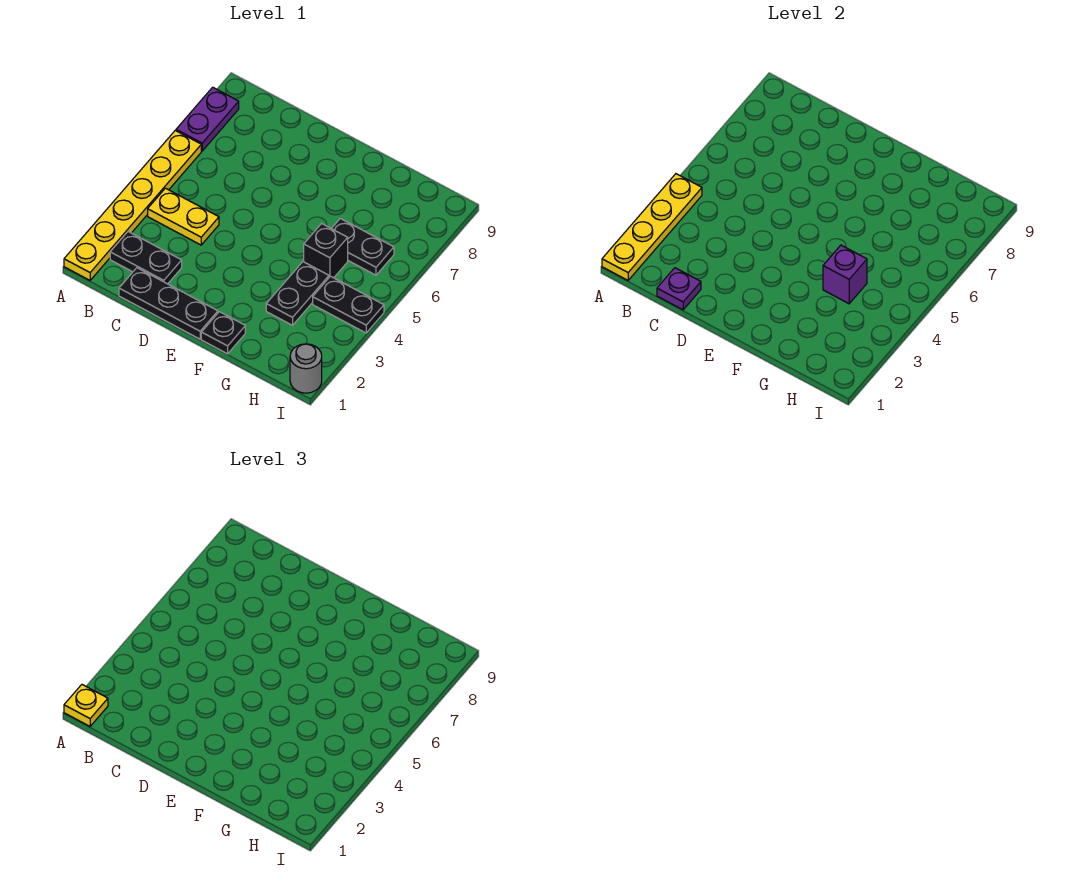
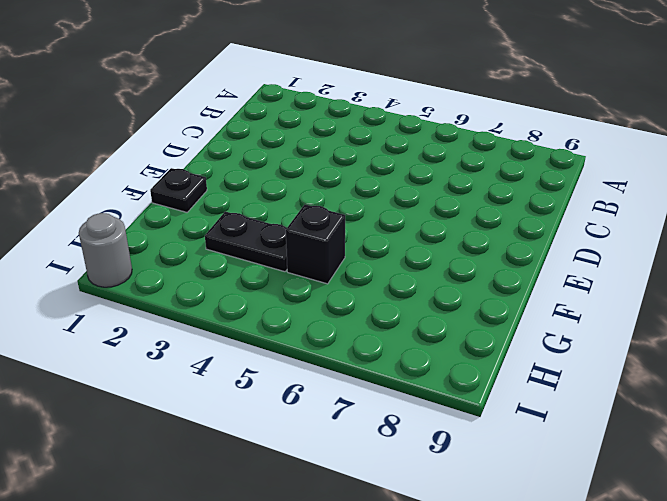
none -> yellow plate A1:A6 level 1
none -> purple plate A7:A8 level 1
none -> black plate B2:C2 level 1

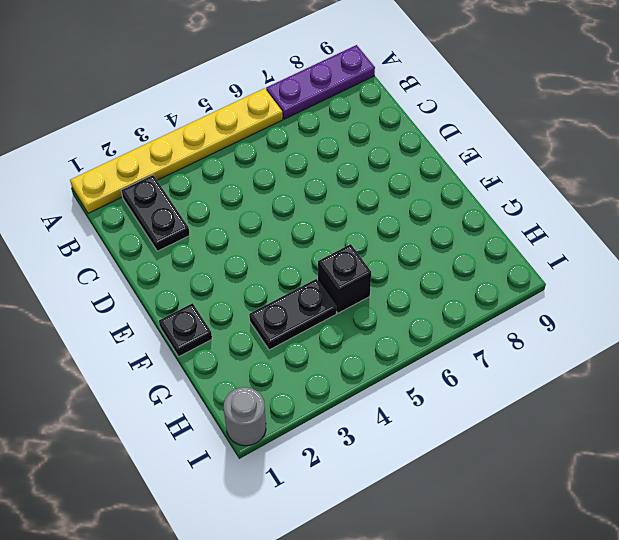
purple plate A7:A9 level 1 -> purple plate A7:A8 level 1
none -> yellow plate B4:C4 level 1
none -> black plate C1:E1 level 1
none -> black plate G6:H6 level 1

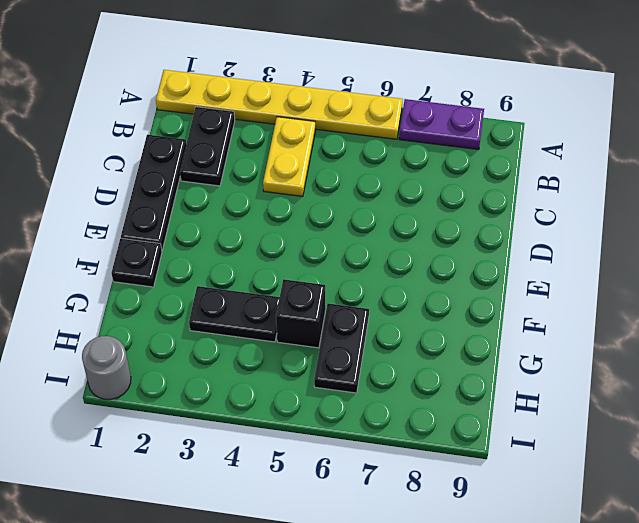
none -> black plate H4:I4 level 1
none -> yellow plate A1:A4 level 2
none -> purple plate C1 level 2

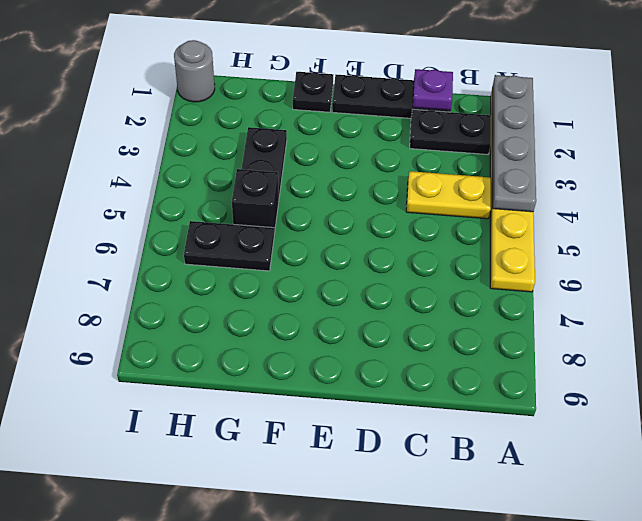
grey plate A1:A4 level 2 -> yellow plate A1:A4 level 2
none -> purple plate A7:A8 level 1
none -> black plate H4:I4 level 1
none -> purple brick G4 level 2

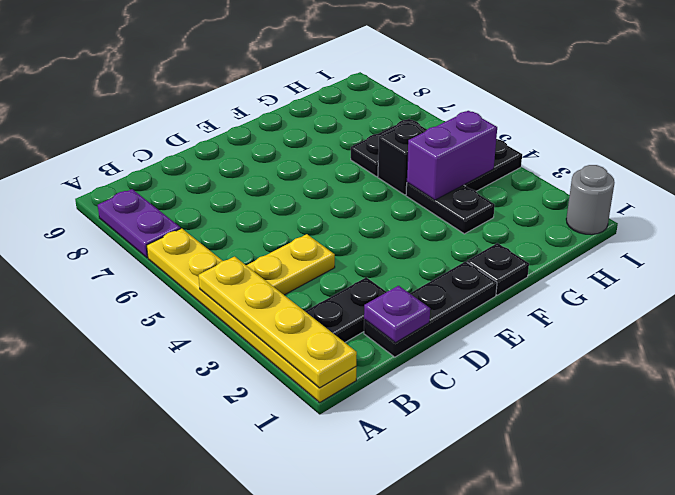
purple brick G4:H4 level 2 -> purple brick G4 level 2
none -> yellow plate A1 level 3

